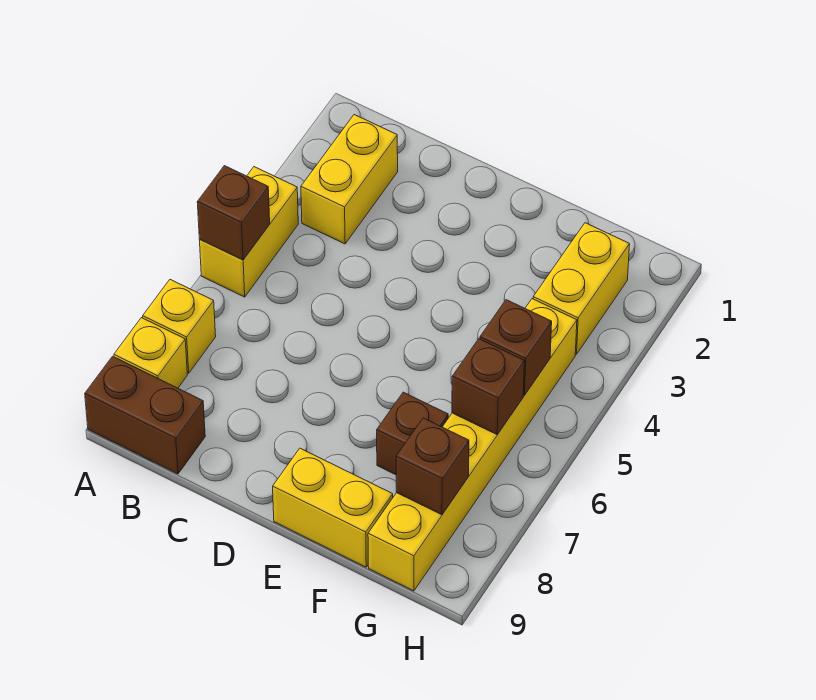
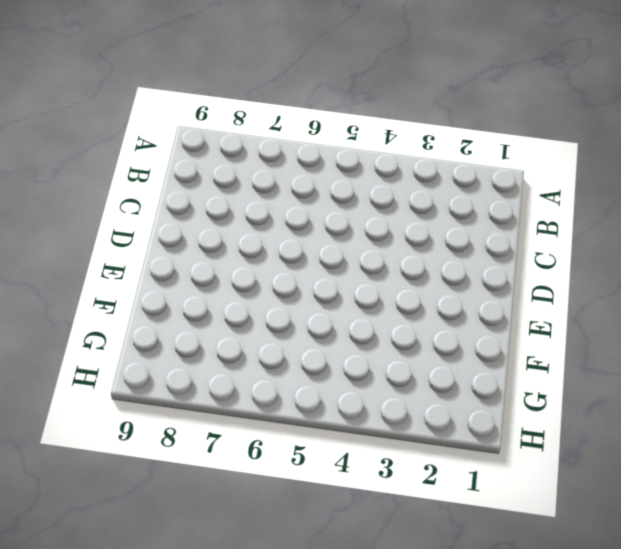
none -> yellow brick A4:A5 level 1
none -> yellow brick A7 level 1
none -> yellow brick A8 level 1

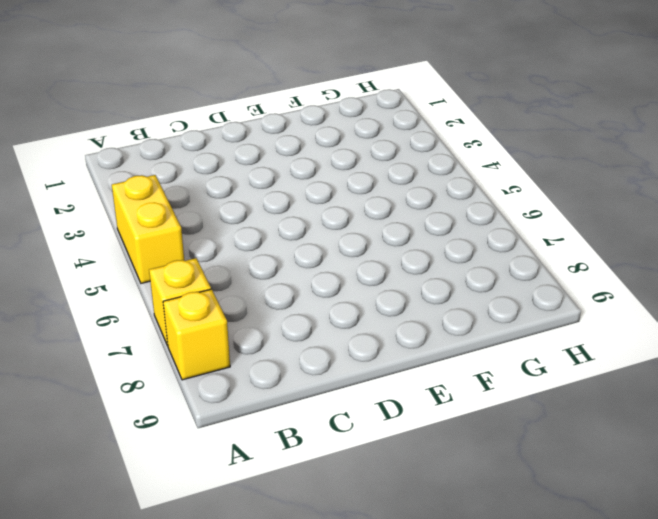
none -> brown brick A9:B9 level 1
none -> yellow brick B2:B3 level 1
none -> yellow brick E9:F9 level 1

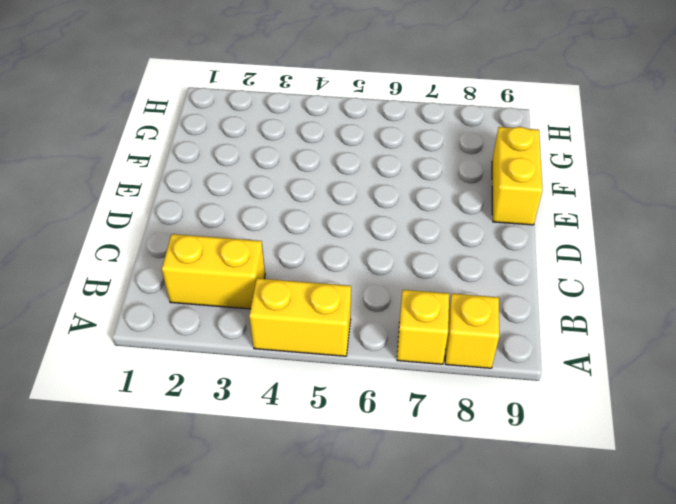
none -> brown brick A9:B9 level 1
none -> brown brick F7 level 1
none -> yellow brick G2:G3 level 1

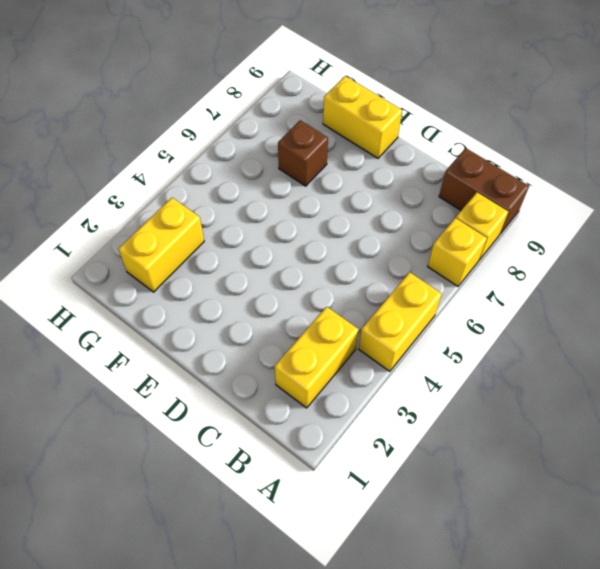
none -> yellow brick G4:G9 level 1
none -> brown brick A5 level 2
none -> brown brick G5 level 2

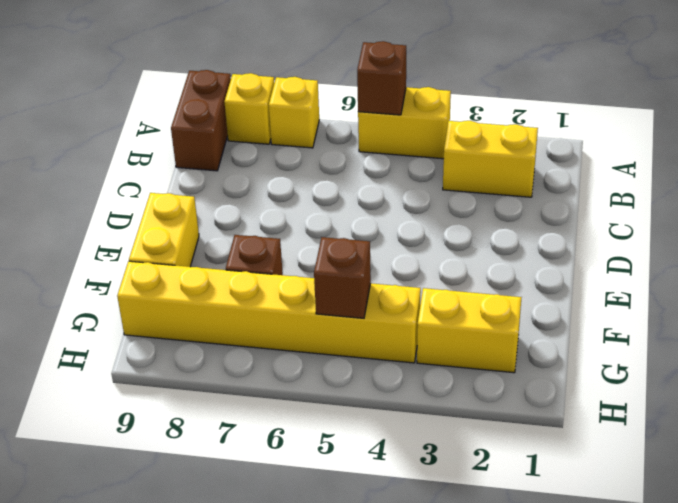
none -> brown brick G6 level 2
none -> brown brick G8 level 2

